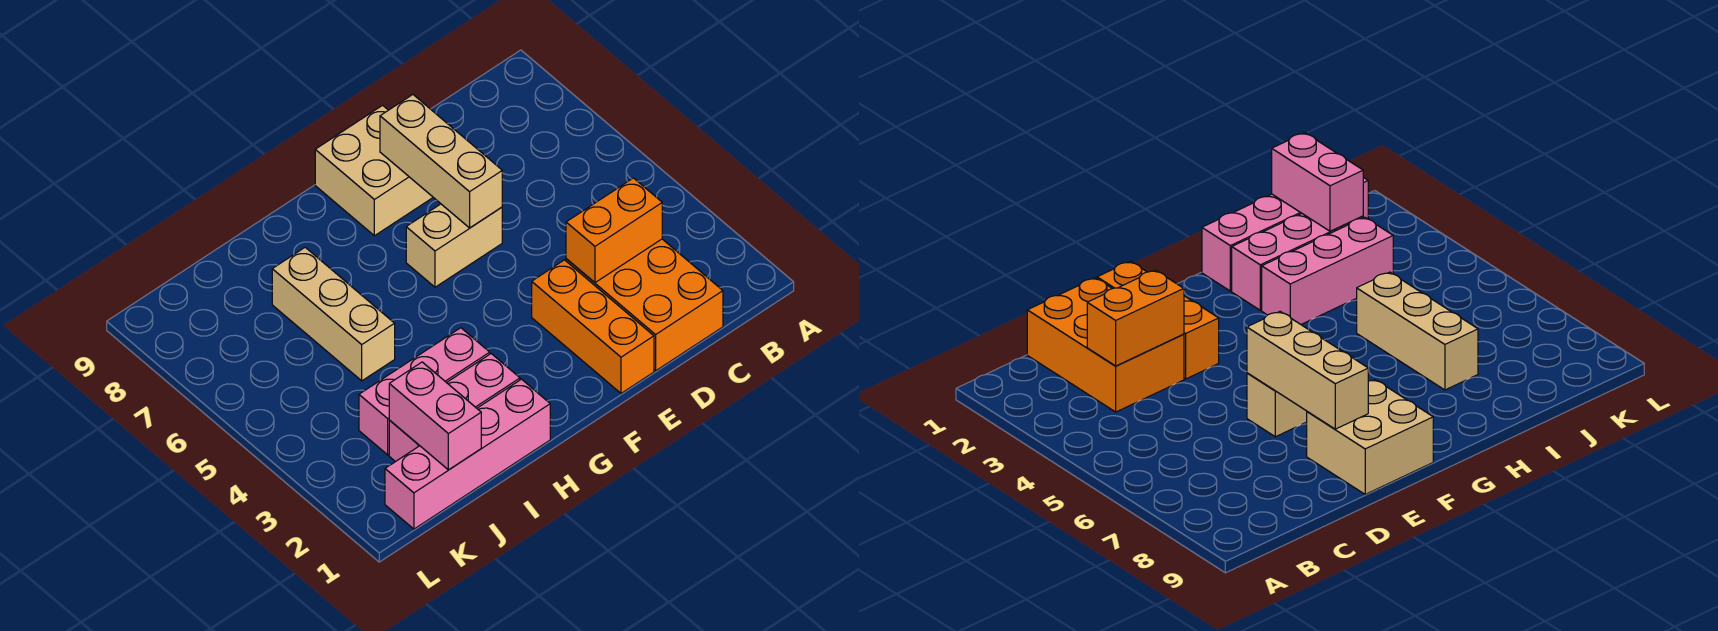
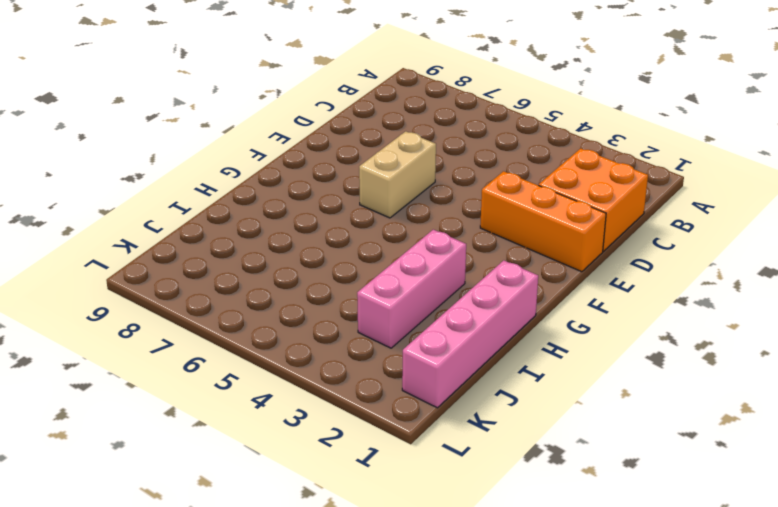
orange brick C1:D2 level 1 -> orange brick C1:D3 level 1
none -> tan brick E8:F9 level 1
none -> pink brick H2:J2 level 1

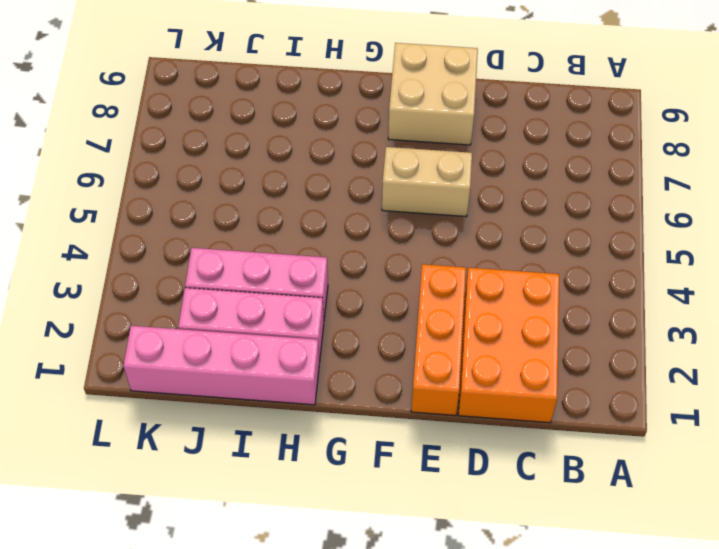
none -> tan brick I5:I7 level 1
none -> orange brick C3:D3 level 2

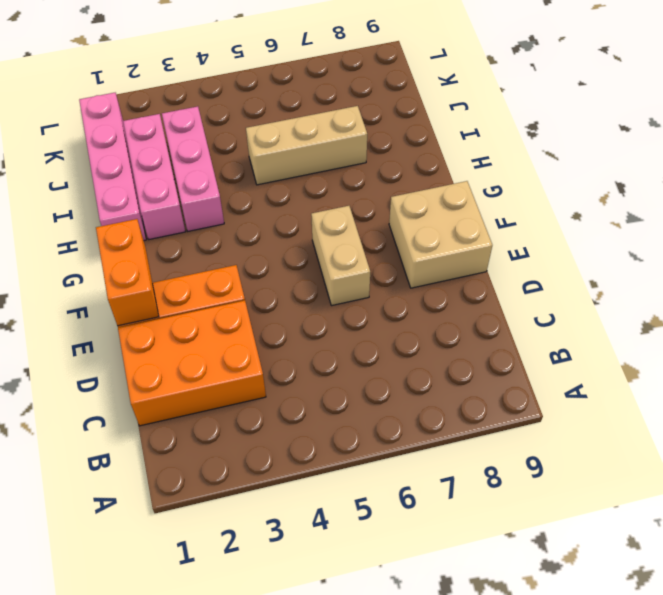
orange brick E1:F1 level 2 -> orange brick C3:D3 level 2
none -> tan brick E6:E8 level 2
none -> pink brick J1:J2 level 2

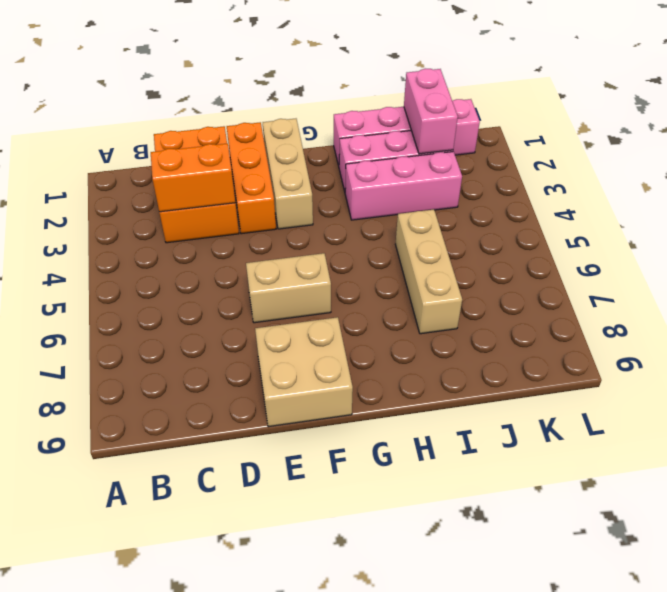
tan brick F1:F3 level 1 -> tan brick E6:E8 level 2

